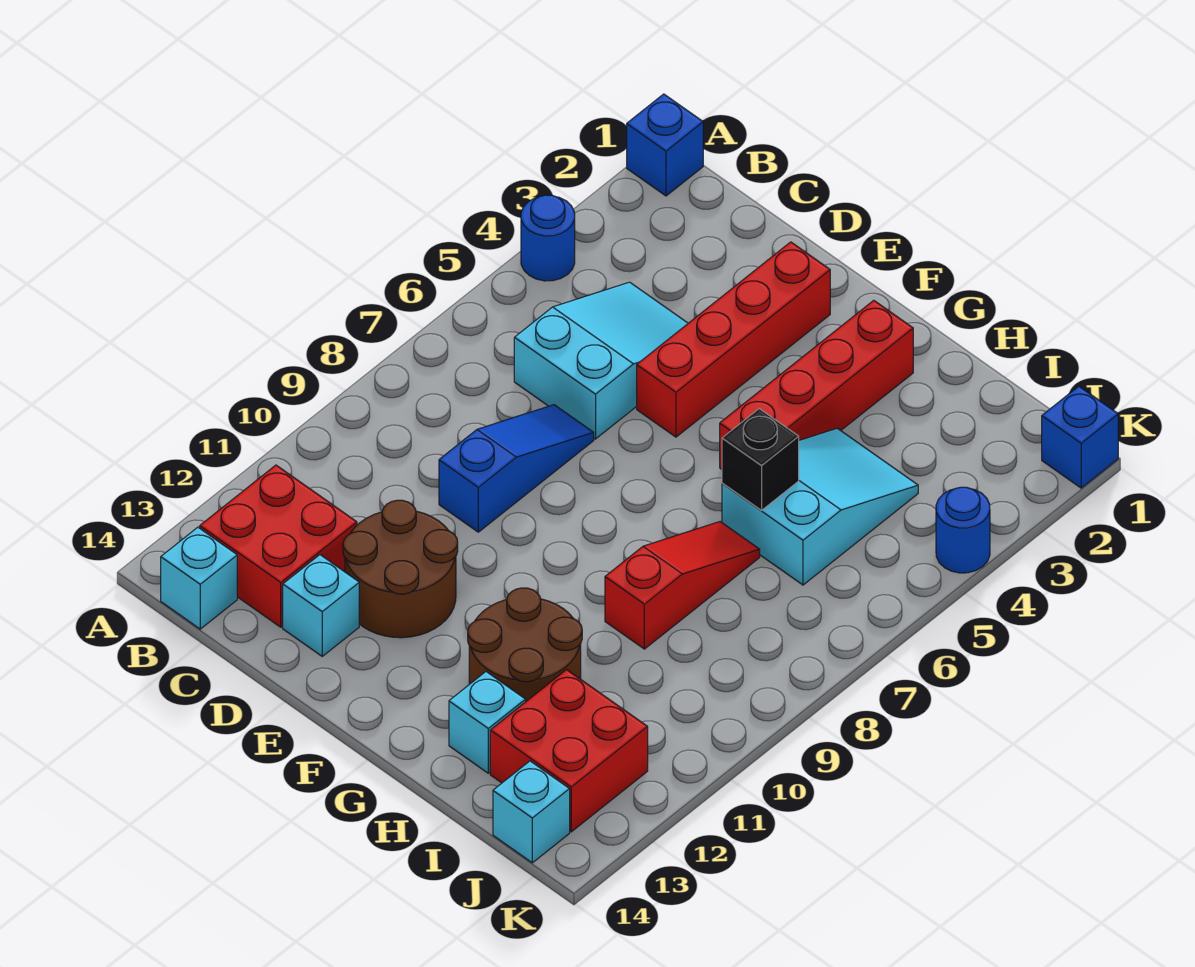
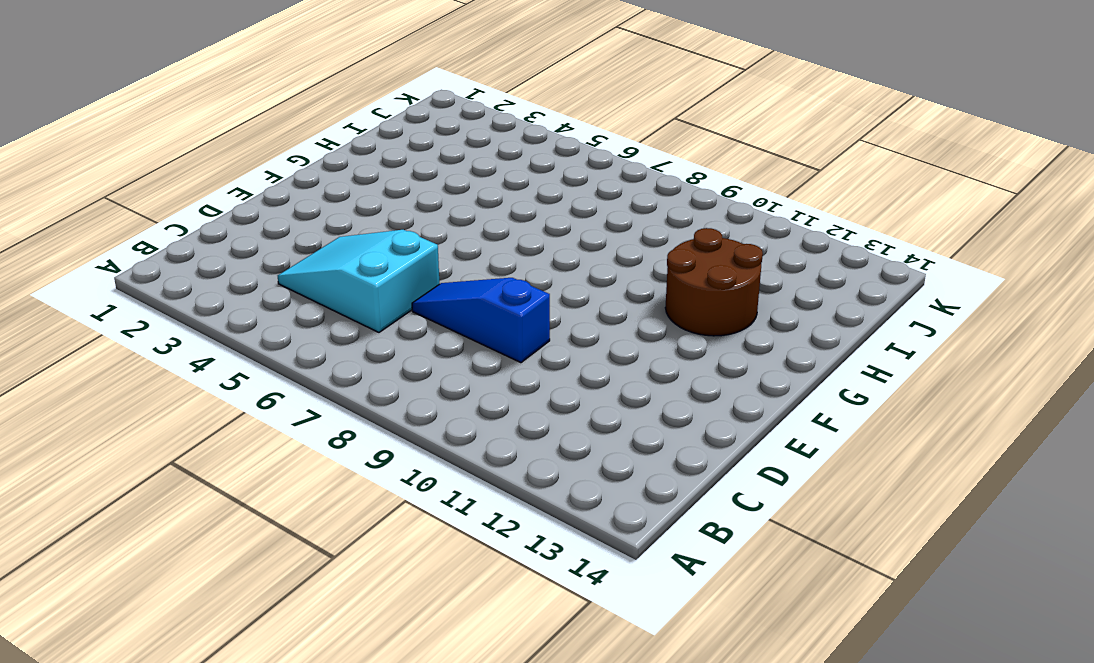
none -> blue brick A1 level 1
none -> blue round brick A4 level 1
none -> red brick B12:C13 level 1

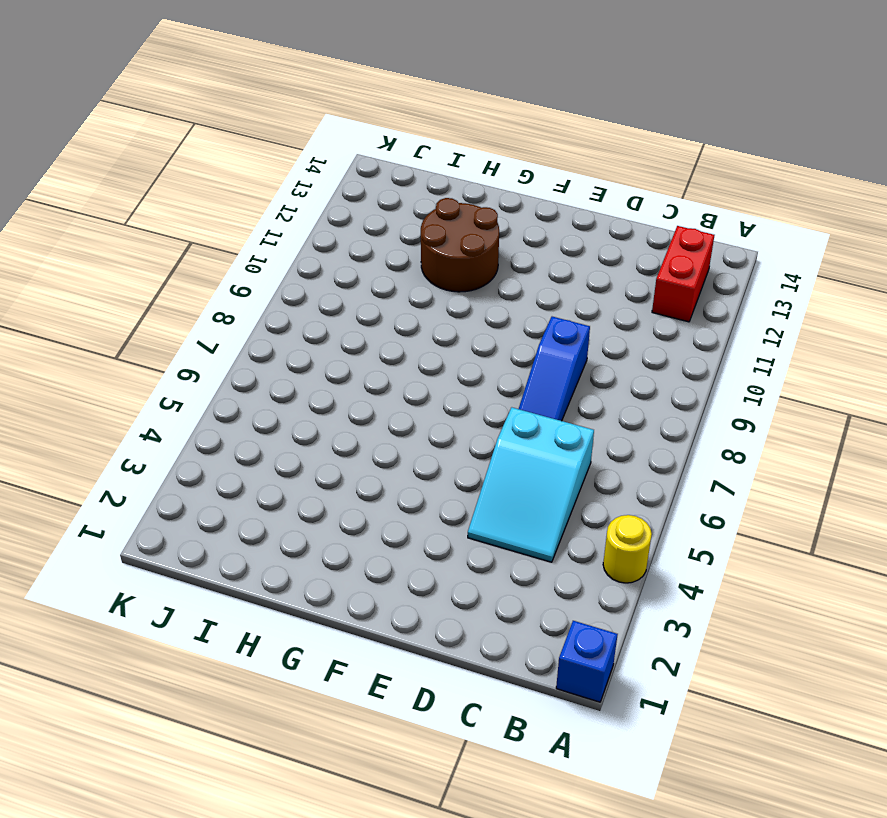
yellow round brick A4 level 1 -> blue round brick A4 level 1
red brick B12:B13 level 1 -> red brick B12:C13 level 1
none -> cyan brick B14 level 1
none -> brown round brick D11:E12 level 1
none -> cyan brick D13 level 1

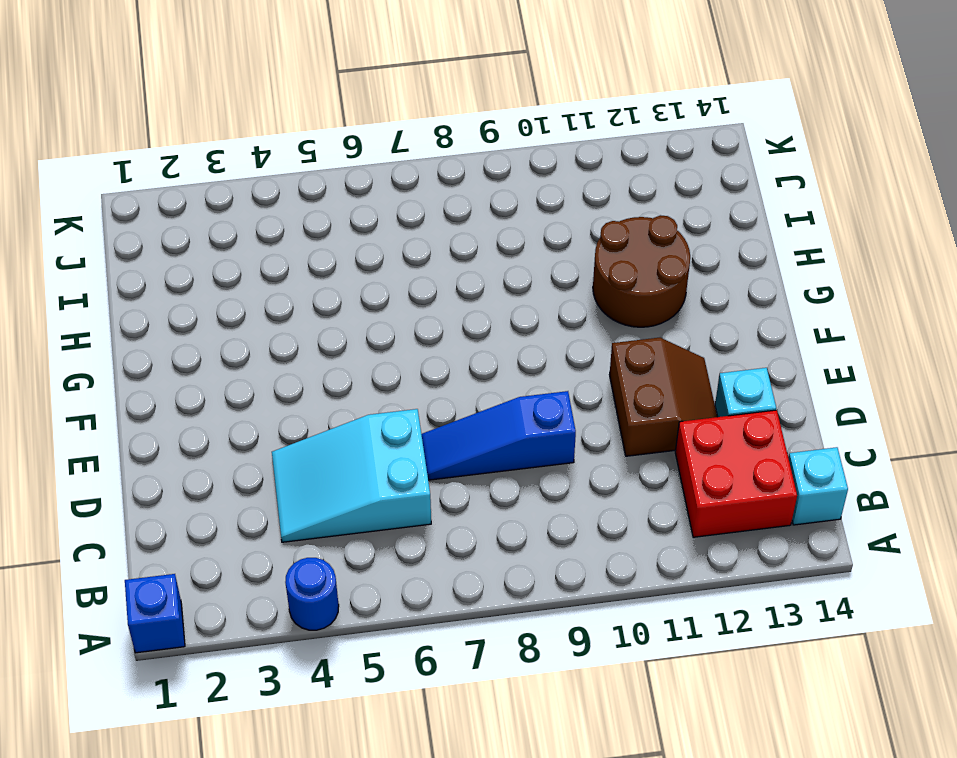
brown slope D11:E12 level 1 top 11 -> brown round brick D11:E12 level 1
none -> red brick E2:E5 level 1
none -> red brick G2:G5 level 1
none -> cyan slope H4:I6 level 1 top 6

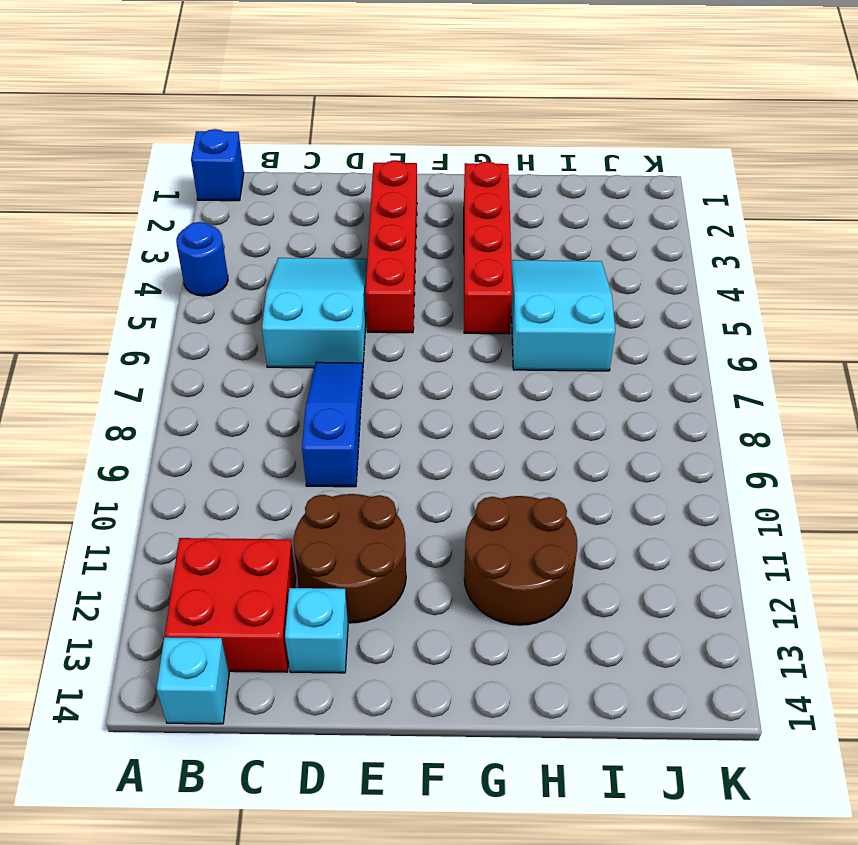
none -> red slope H7:H9 level 1 top 9
none -> cyan brick H13 level 1
none -> red brick I12:J13 level 1

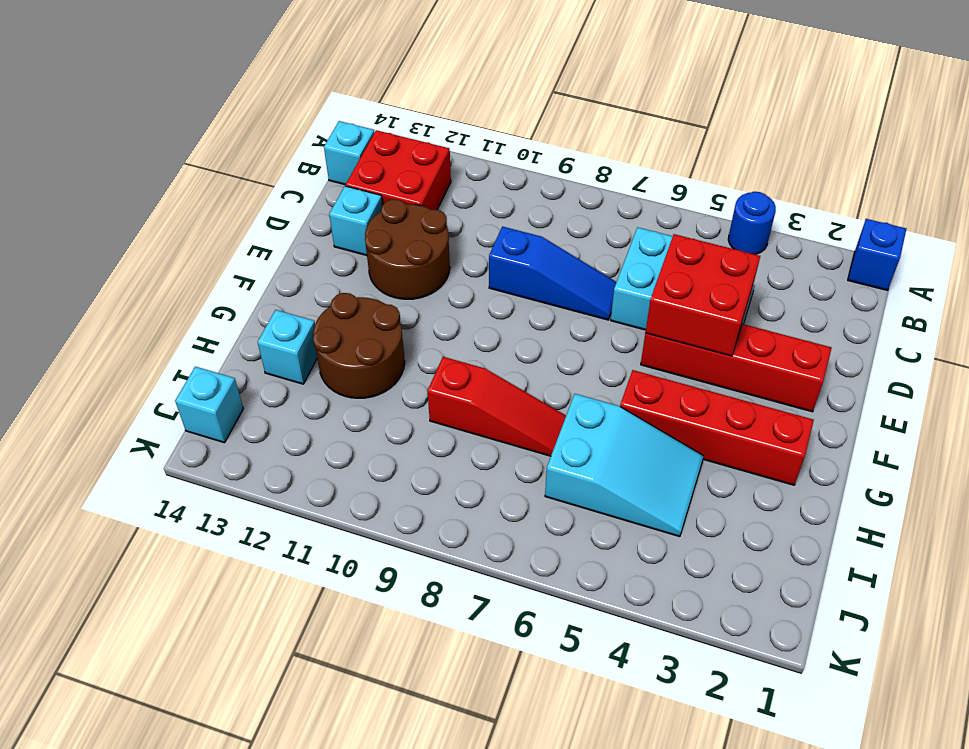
red brick D4:E5 level 2 -> red brick I12:J13 level 1
none -> blue brick K1 level 1
none -> blue round brick K4 level 1
none -> black brick H6 level 2

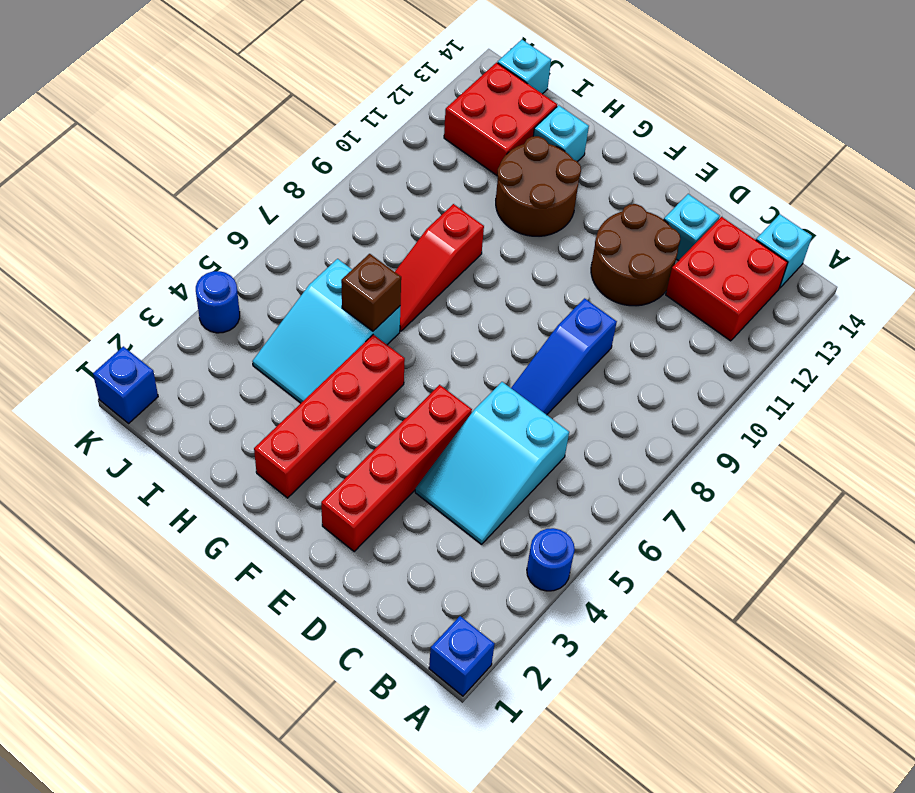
brown brick H6 level 2 -> black brick H6 level 2

